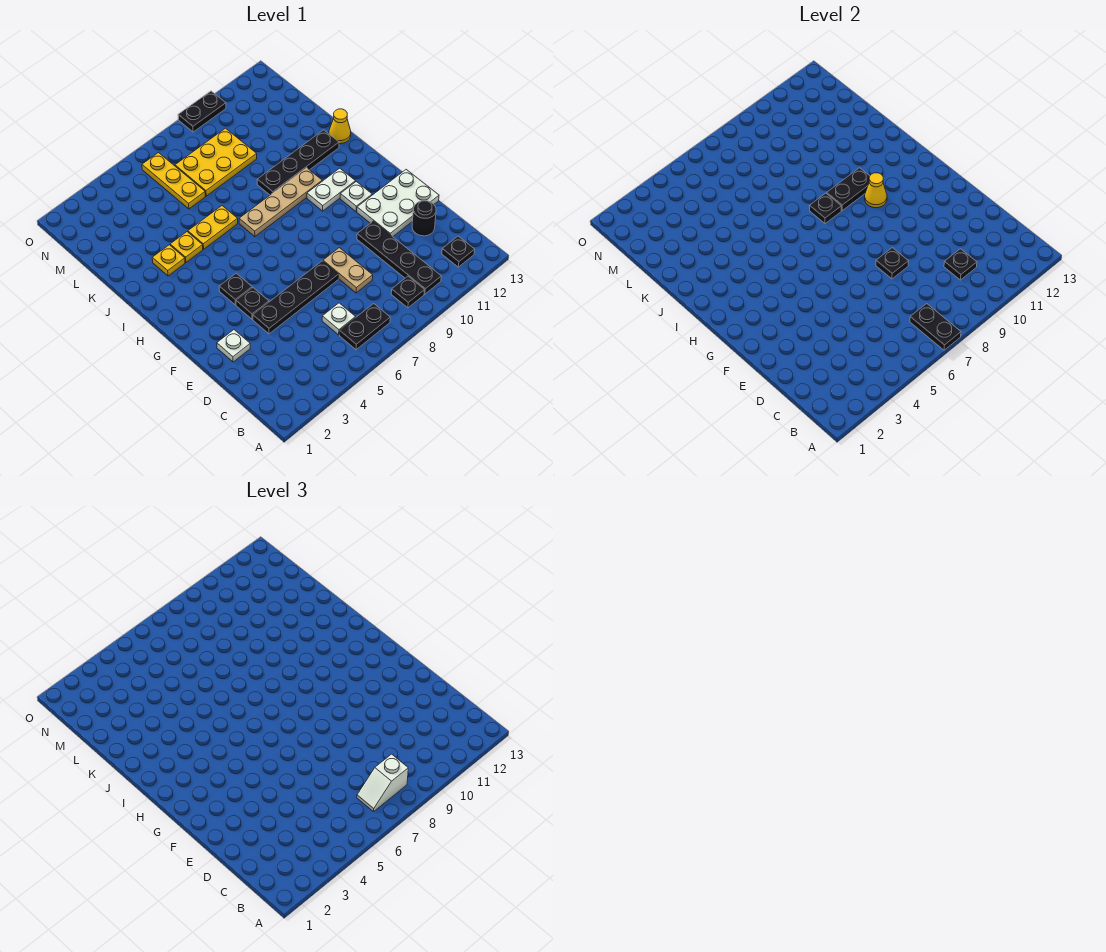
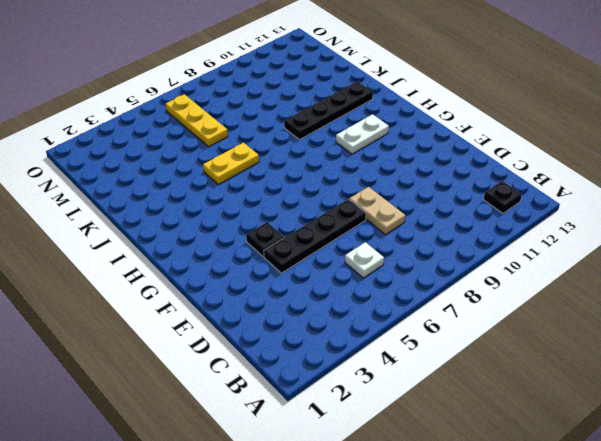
none -> black plate B6:B7 level 1
none -> black plate B9 level 1
none -> black plate B10:E10 level 1
none -> black round brick D12 level 1

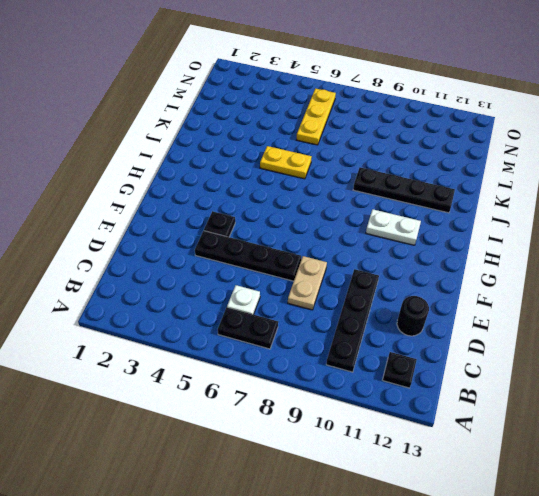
none -> black plate B9 level 1
none -> white plate E2 level 1
none -> white plate E11:F13 level 1
none -> black plate G4 level 1

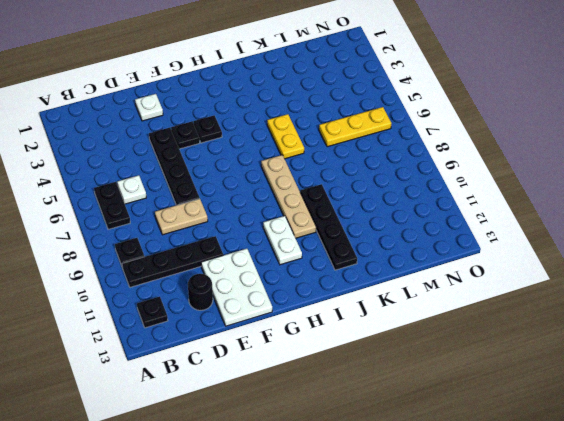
none -> white plate G11 level 1
none -> yellow plate J3 level 1
none -> yellow plate J4 level 1
none -> yellow cone J13 level 1

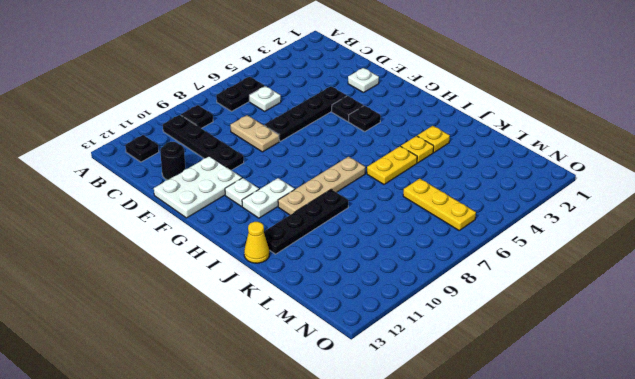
none -> yellow plate L7:M9 level 1
none -> black plate O9:O10 level 1
none -> black plate A7:B7 level 2
none -> black plate C10 level 2

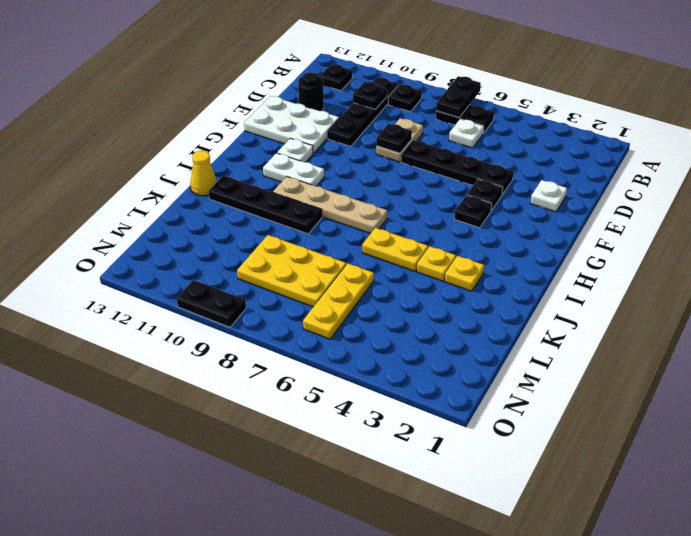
none -> yellow cone H10 level 2
none -> black plate I8 level 2
none -> black plate I9:I10 level 2
none -> white slope B7:B8 level 3 top 8

